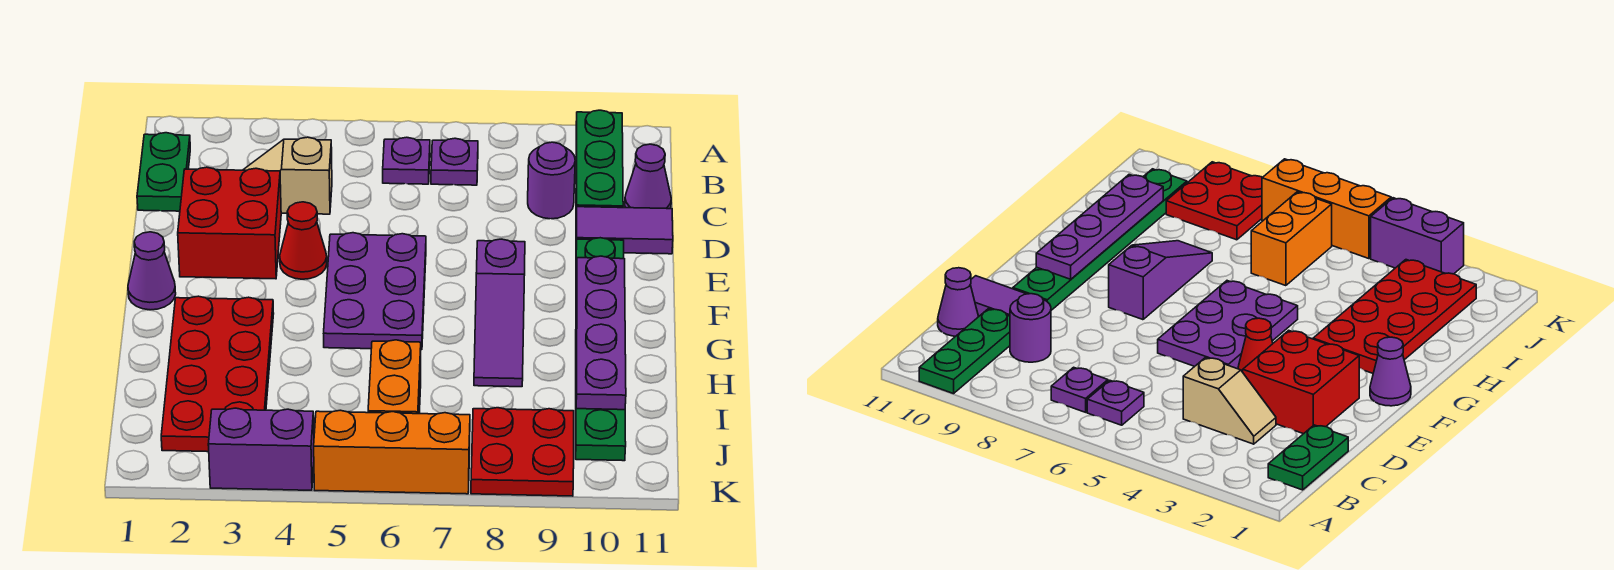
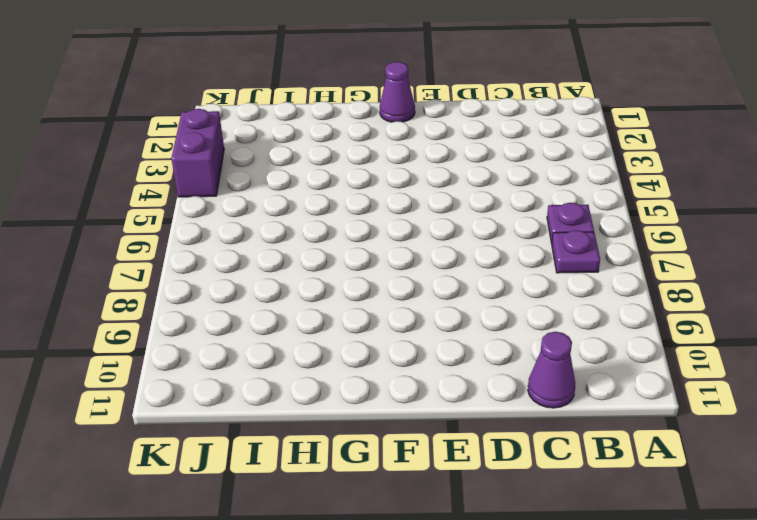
none -> green plate A10:C10 level 1
none -> green plate B1:C1 level 1
none -> tan slope C3:C4 level 1 top 4

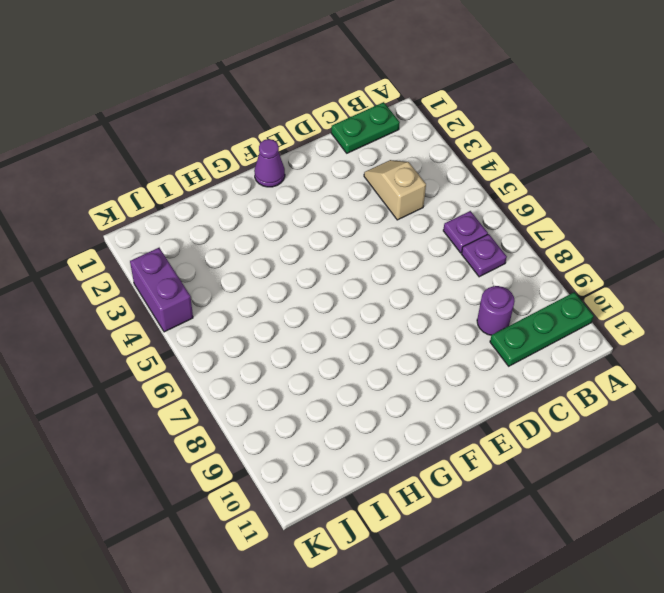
none -> purple cone C11 level 1
none -> red brick D2:E3 level 1
none -> purple tile D10:D11 level 1

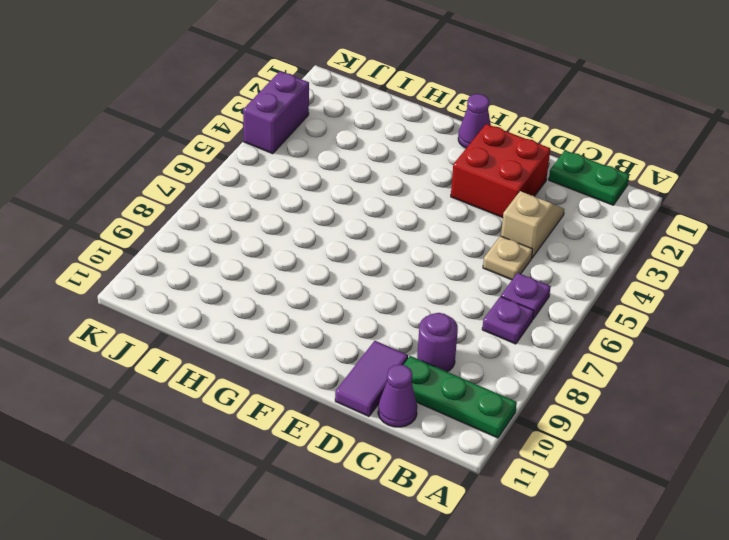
tan plate C5 level 1 -> none
none -> red cone E4 level 1
none -> purple plate E5:G6 level 1
none -> green plate E10:J10 level 1

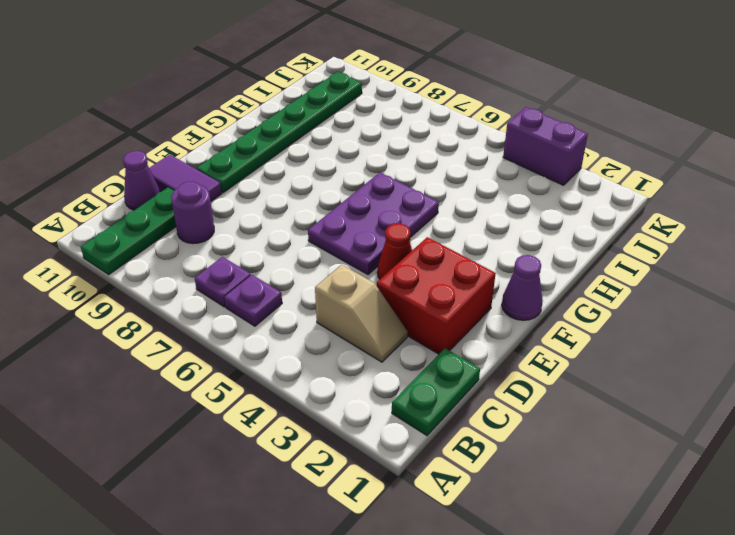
none -> purple slope F8:H8 level 1 top F
none -> red plate G2:J3 level 1
none -> orange brick I6:J6 level 1

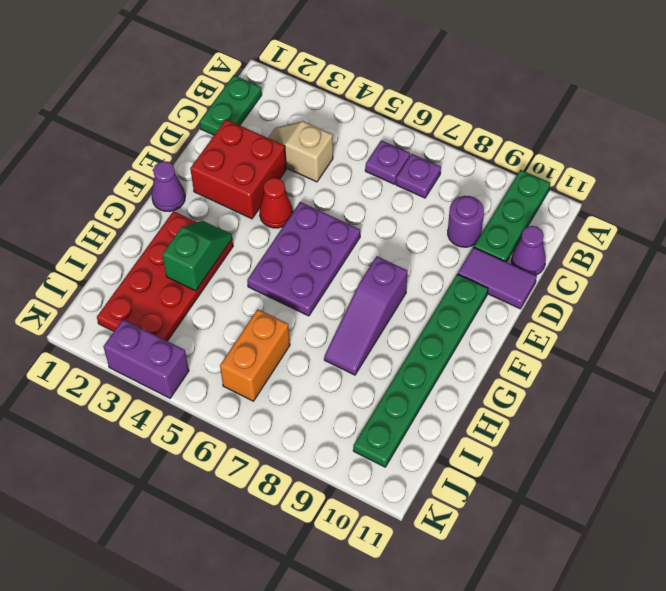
green slope G3:H3 level 2 top H -> none
none -> red plate J8:K9 level 1
none -> orange brick K5:K7 level 1
none -> purple plate F10:I10 level 2

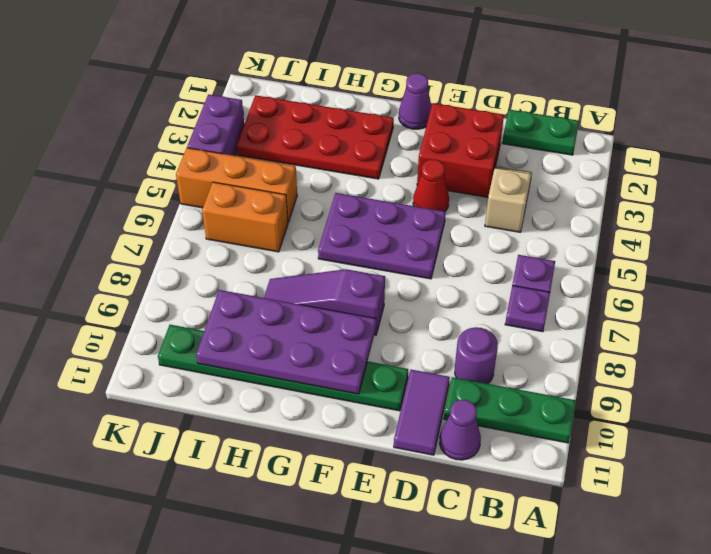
purple plate F9:I10 level 2 -> purple plate F10:I10 level 2
orange brick I5:K5 level 1 -> orange brick K5:K7 level 1
none -> red plate J8:K9 level 1

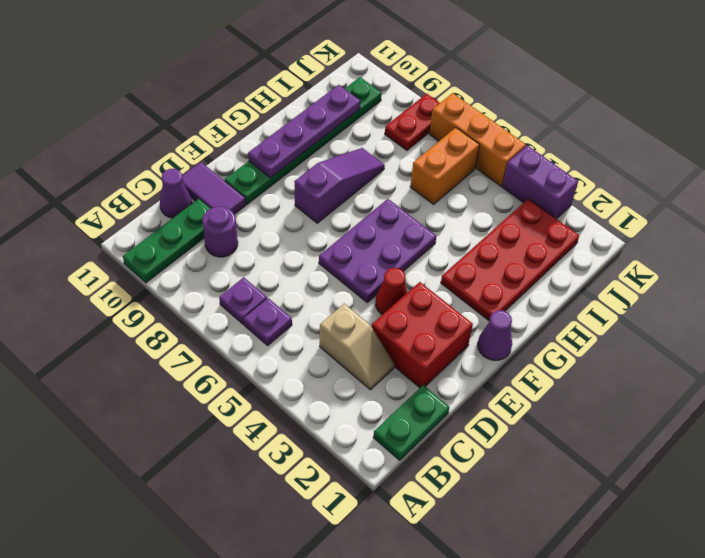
red plate J8:K8 level 1 -> red plate J8:K9 level 1

